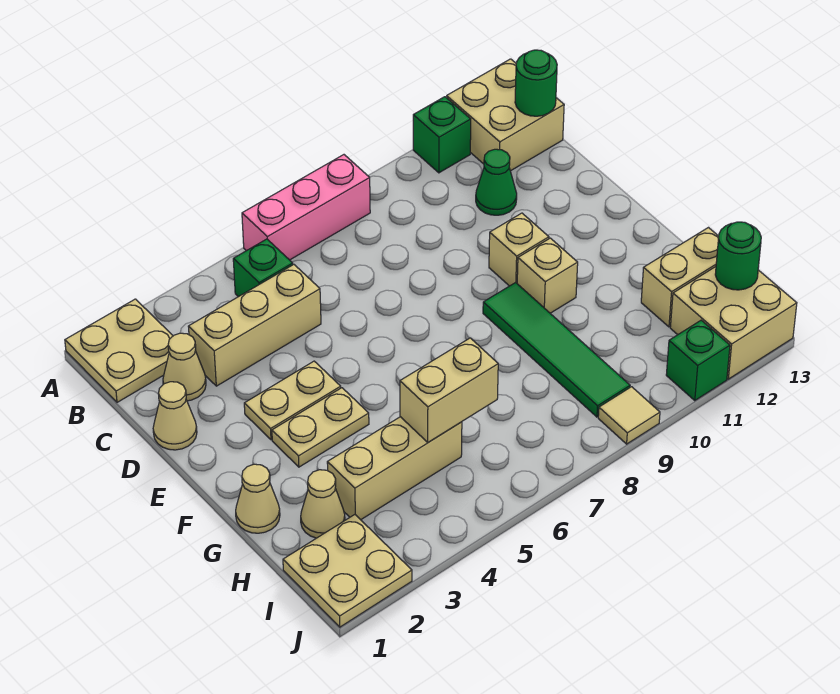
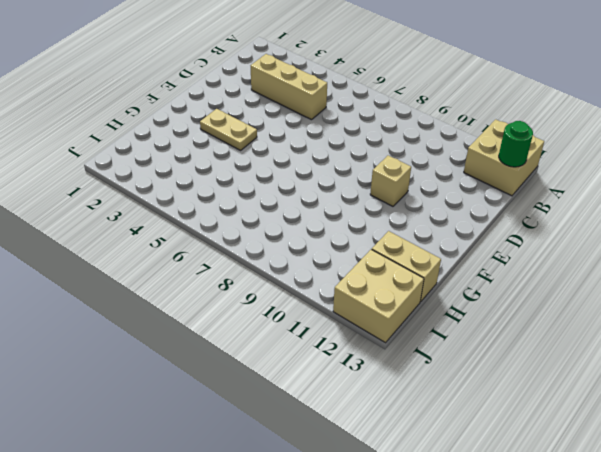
none -> tan plate A1:B2 level 1
none -> pink brick A6:A8 level 1
none -> green brick A11 level 1

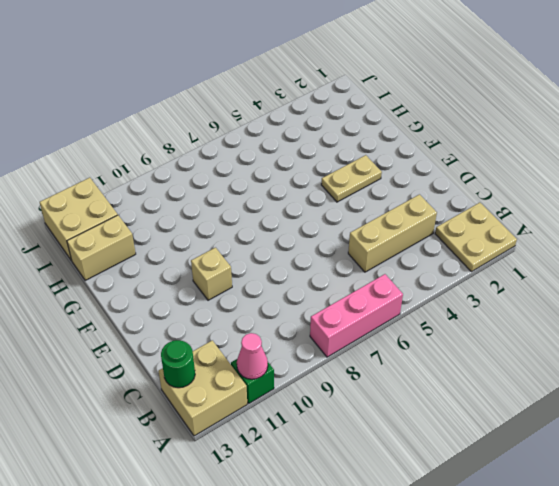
pink cone A11 level 2 -> none
none -> green brick B5 level 1
none -> tan cone C2 level 1
none -> green cone C11 level 1

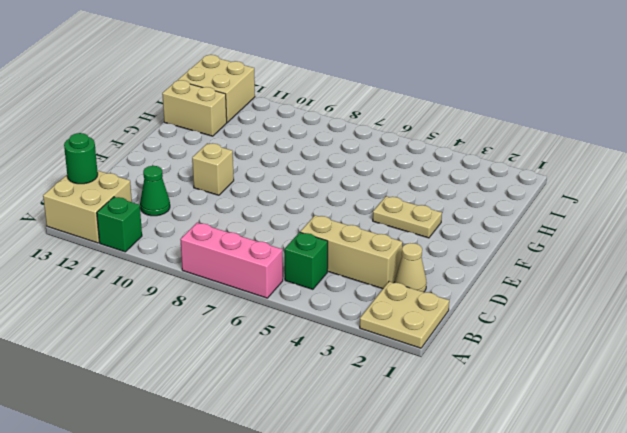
none -> tan cone D1 level 1
none -> tan plate E3:E4 level 1
none -> green tile F9:I9 level 1

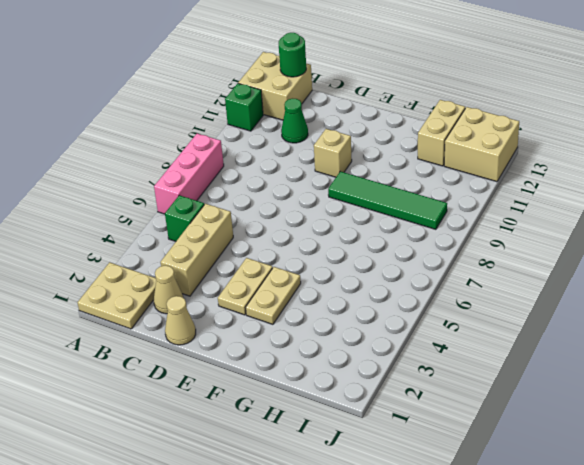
none -> tan brick F10 level 1
none -> tan cone G1 level 1
none -> tan cone H2 level 1

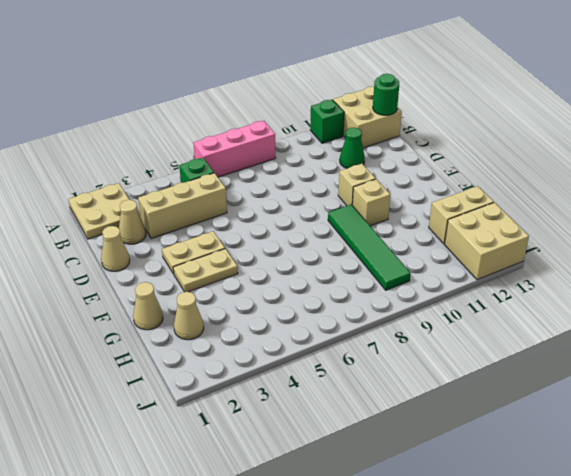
none -> tan brick H3:H5 level 1
none -> tan plate I1:J2 level 1
none -> tan tile J9 level 1

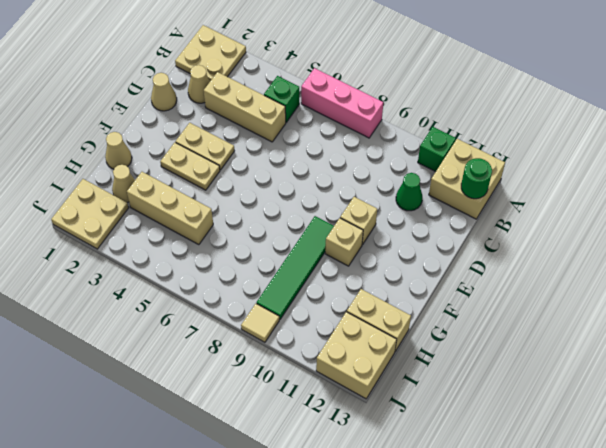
none -> green brick J11 level 1
none -> tan brick H5:H6 level 2
none -> green round brick I13 level 2

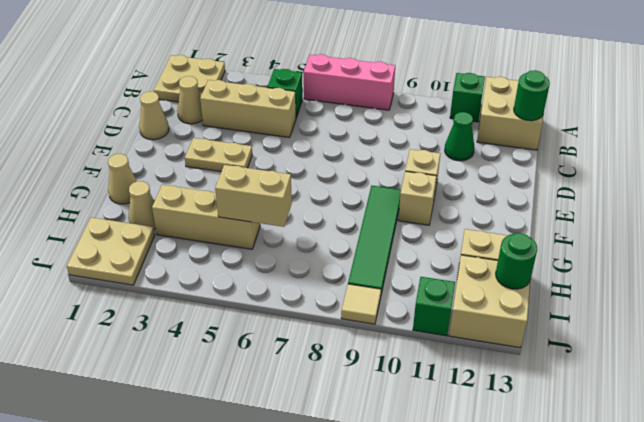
none -> tan plate F3:F4 level 1

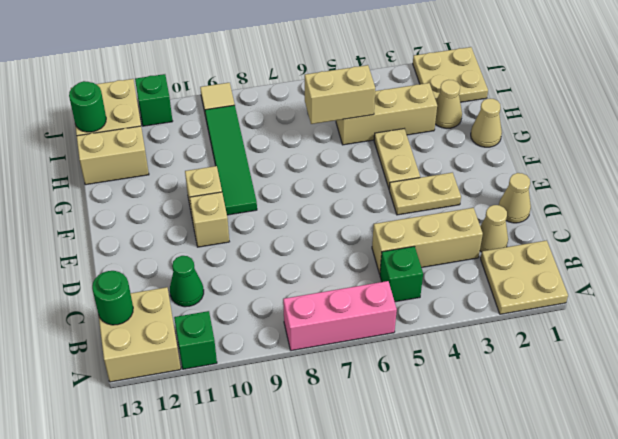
tan plate F4:G4 level 1 -> tan plate F3:F4 level 1

